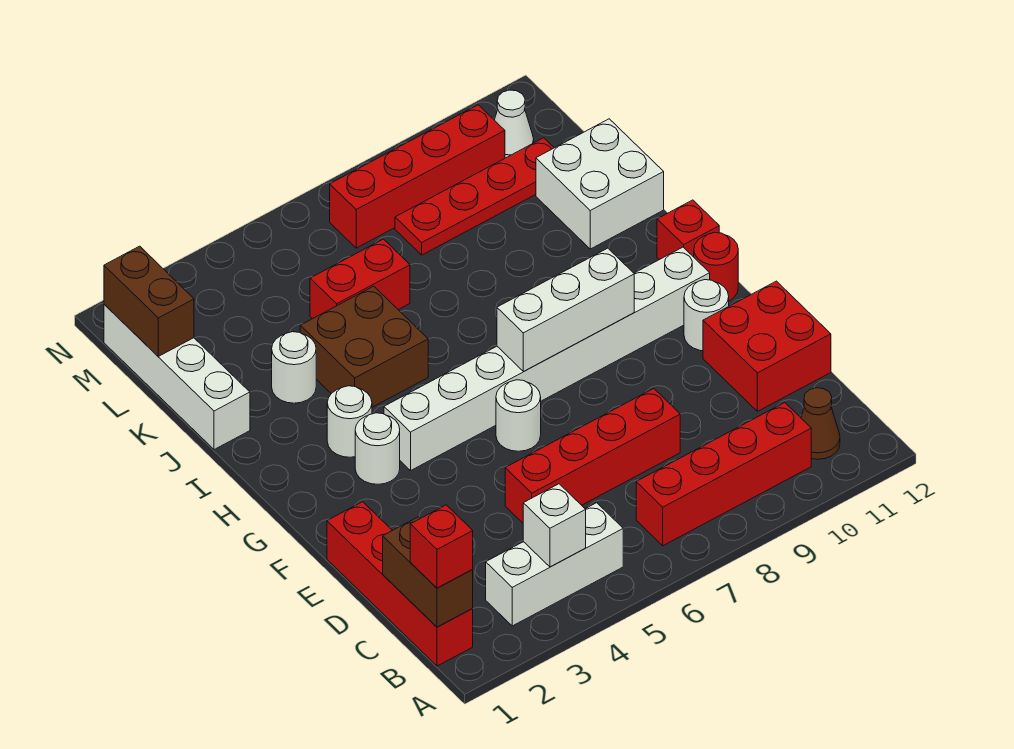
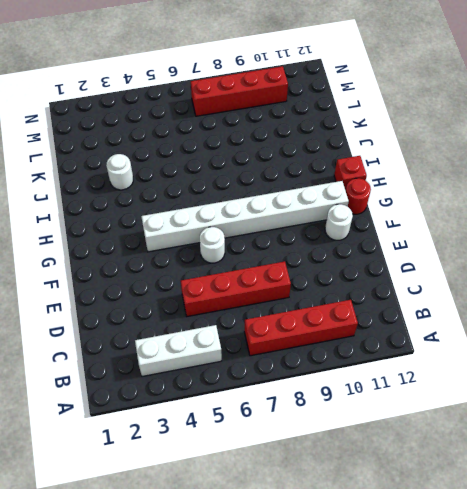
none -> red brick B1:E1 level 1
none -> brown cone B11 level 1
none -> red brick D11:E12 level 1

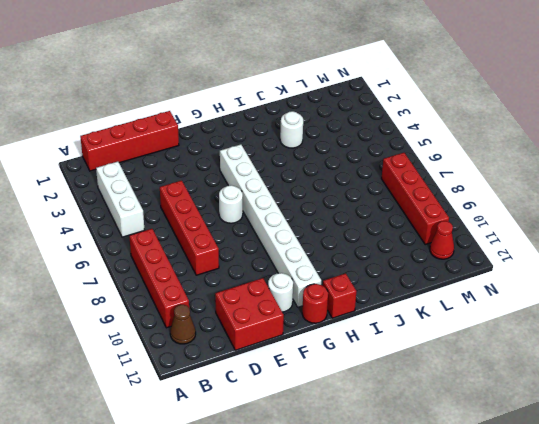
red cone M11 level 1 -> white cone M11 level 1
none -> white round brick G3 level 1
none -> white round brick H3 level 1
none -> brown brick I4:J5 level 1

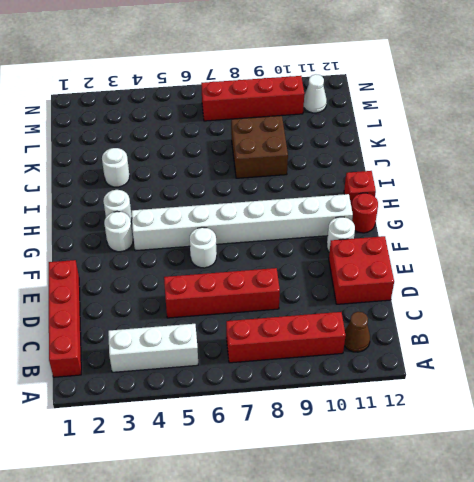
brown brick J8:K9 level 1 -> brown brick I4:J5 level 1
none -> white brick J1:M1 level 1
none -> white brick J11:K12 level 1
none -> red brick K5:K6 level 1

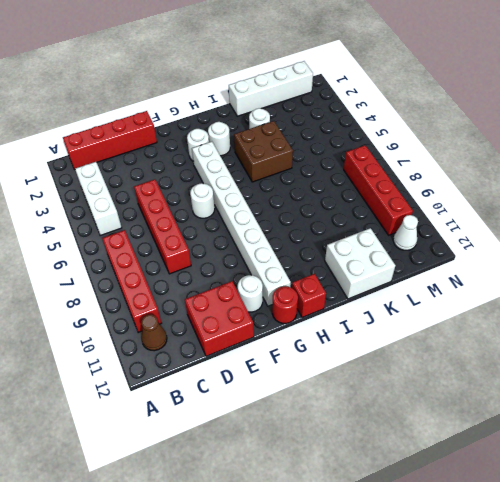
none -> red brick K5:K6 level 1
none -> red plate L8:L11 level 1
none -> brown brick B1:C1 level 2

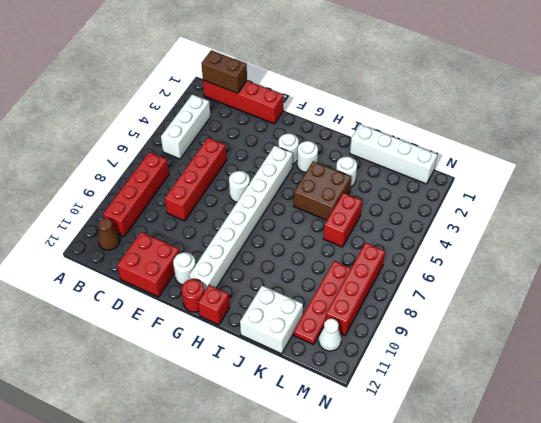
none -> white brick B4 level 2
none -> white brick G7:G9 level 2
none -> brown brick L1:M1 level 2

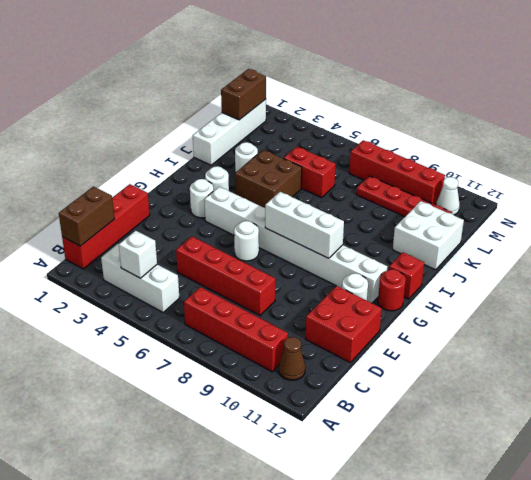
none -> red brick B1 level 3

